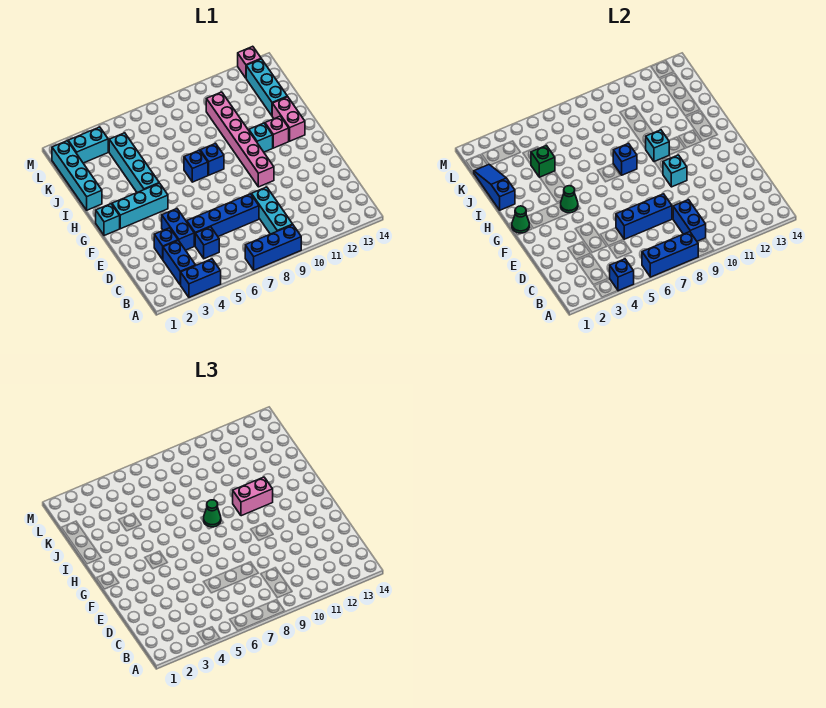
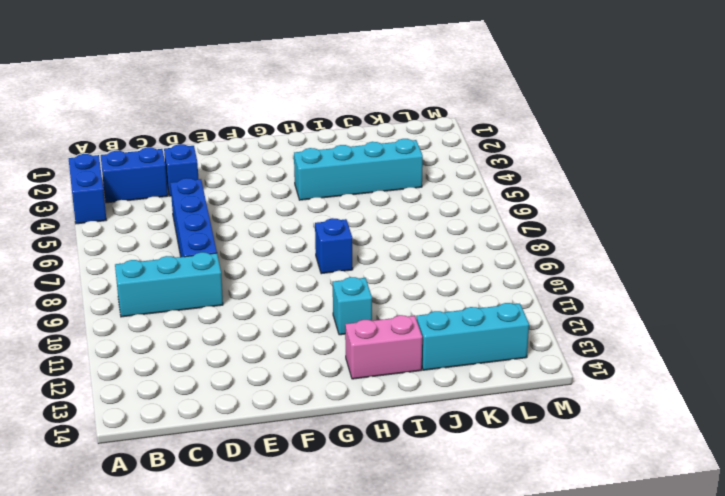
none -> blue brick A7:A9 level 1
none -> blue brick C5 level 1
none -> blue brick D4:E4 level 1
none -> pink brick F10:K10 level 1

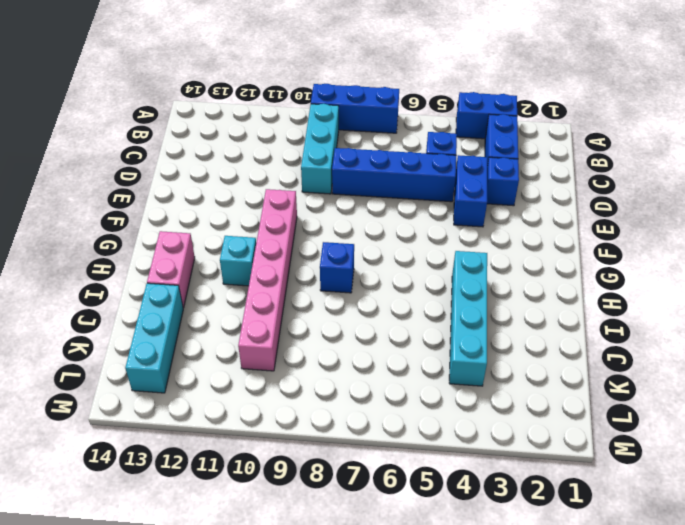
none -> cyan brick G1 level 1
none -> cyan brick G2:G4 level 1
none -> blue brick H7 level 1
none -> pink brick H12 level 1

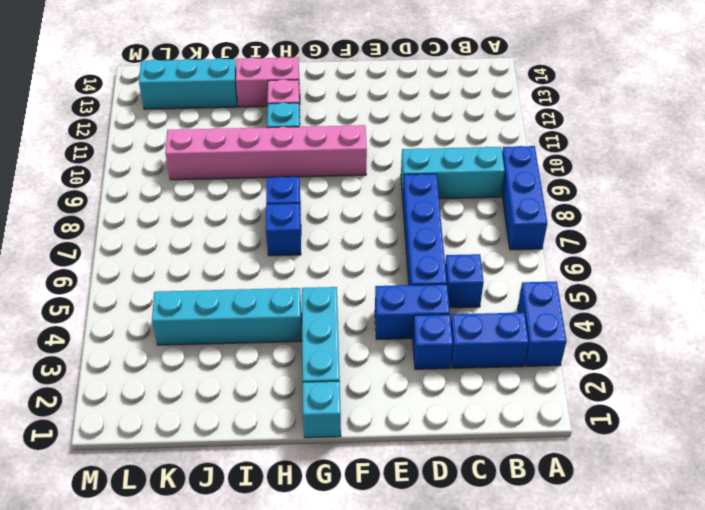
none -> cyan brick I1:L1 level 1
none -> cyan brick L2:L3 level 1
none -> pink brick M13 level 1
none -> blue brick A4 level 2

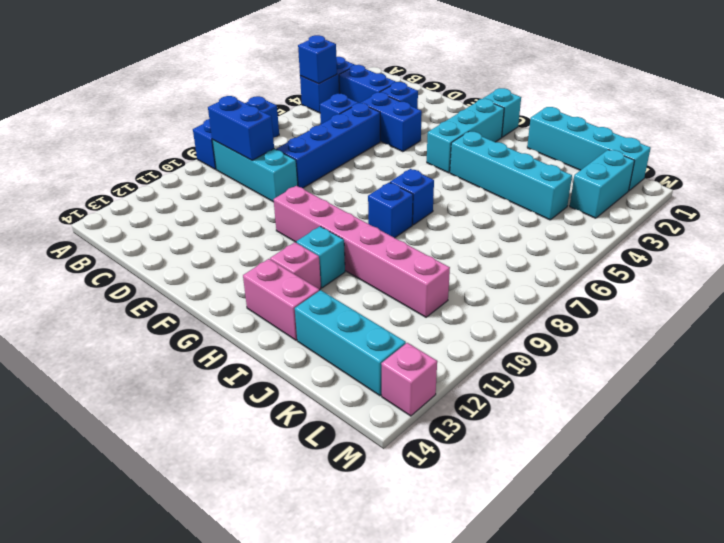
none -> blue brick A6:A8 level 2
none -> blue brick D6:D8 level 2
none -> cyan brick F10 level 2
none -> green cone G1 level 2

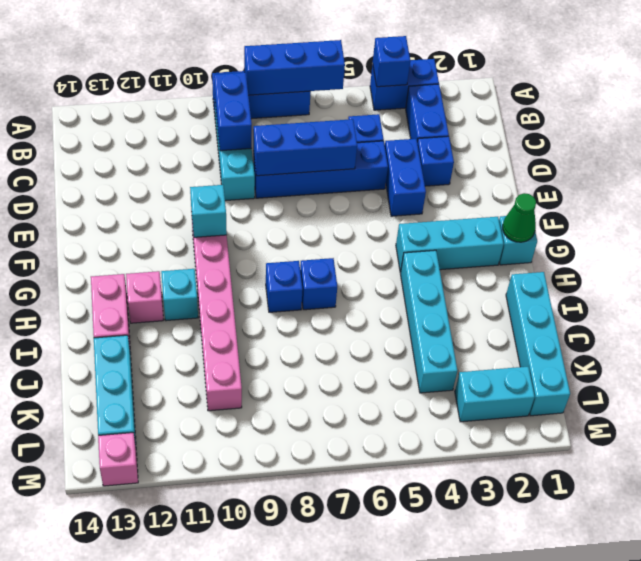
none -> green cone G4 level 2
none -> blue brick H8 level 2
none -> cyan brick H10 level 2
none -> blue slope I1:K1 level 2 top I

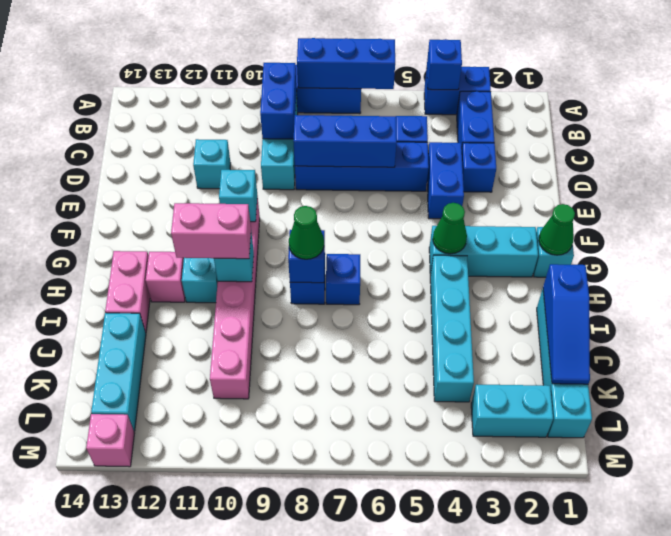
cyan brick D11 level 1 -> none
none -> green brick J4 level 2

